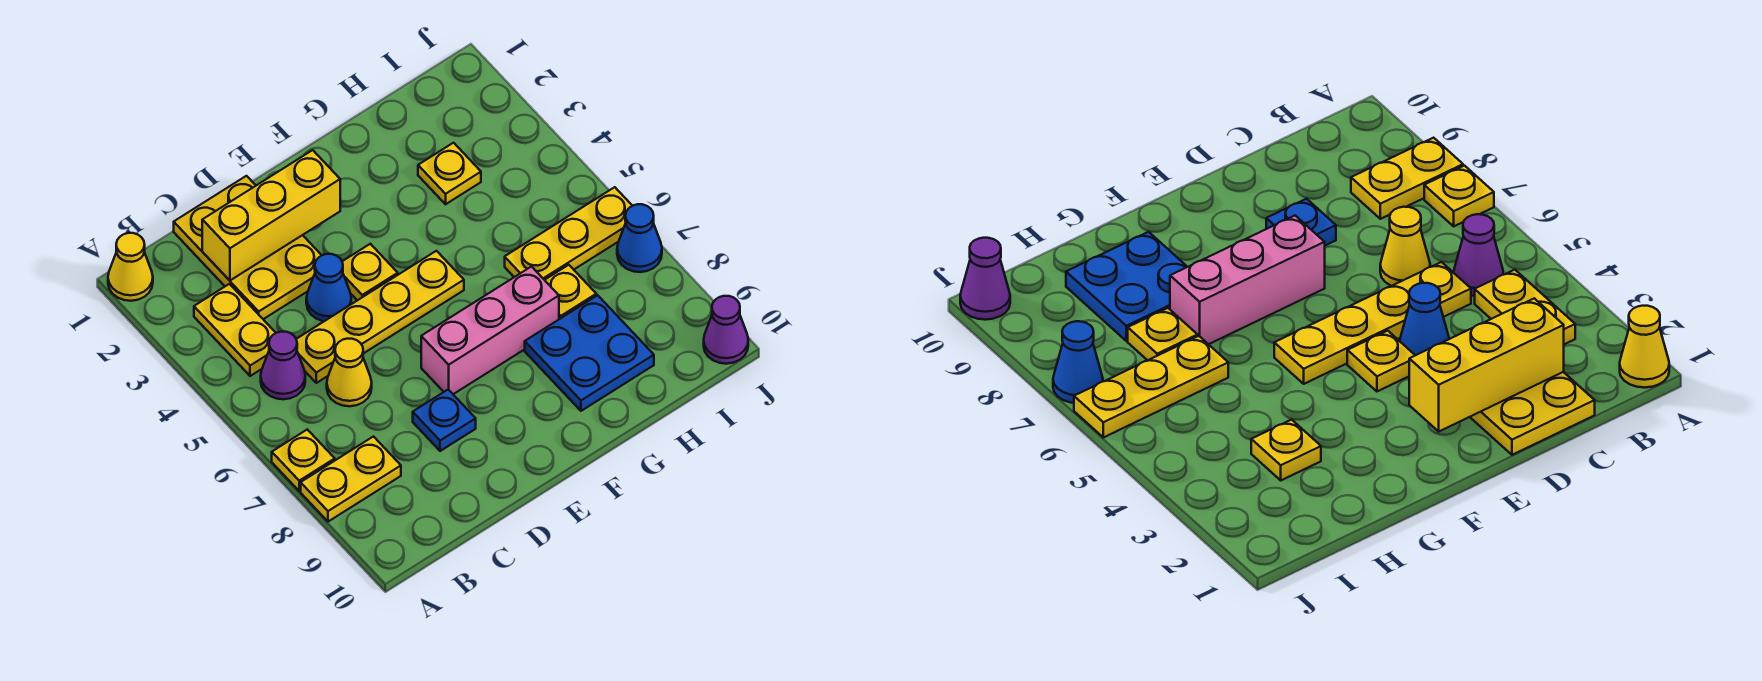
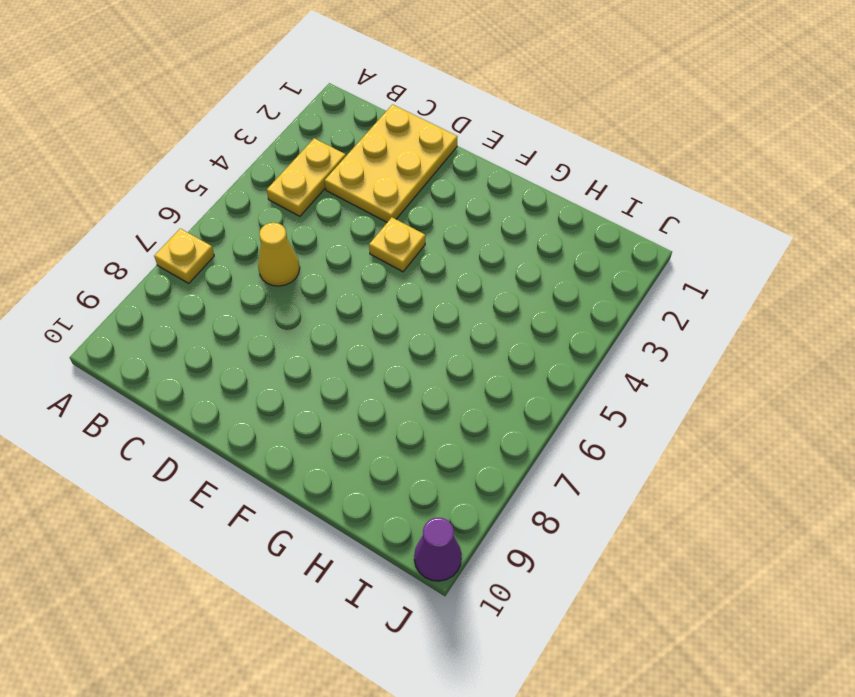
none -> yellow cone A1 level 1
none -> yellow plate A8:B8 level 1
none -> purple cone B5 level 1

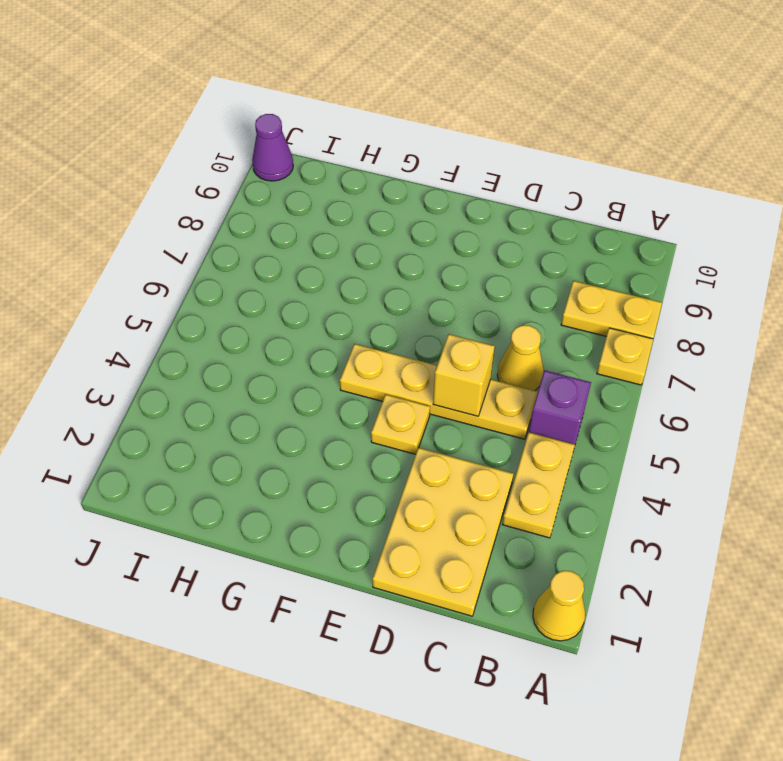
purple brick B5 level 1 -> purple cone B5 level 1
yellow brick D5 level 2 -> none
none -> blue cone D4 level 1
none -> blue plate D8 level 1
none -> pink brick E7:G7 level 1

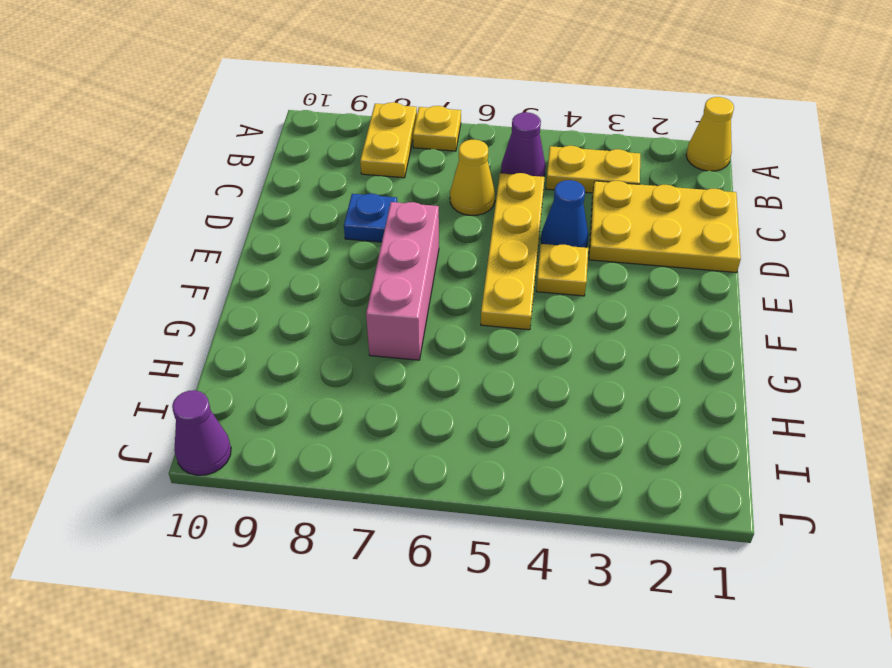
none -> blue plate G8:H9 level 1
none -> yellow plate H3 level 1
none -> yellow plate H6:J6 level 1

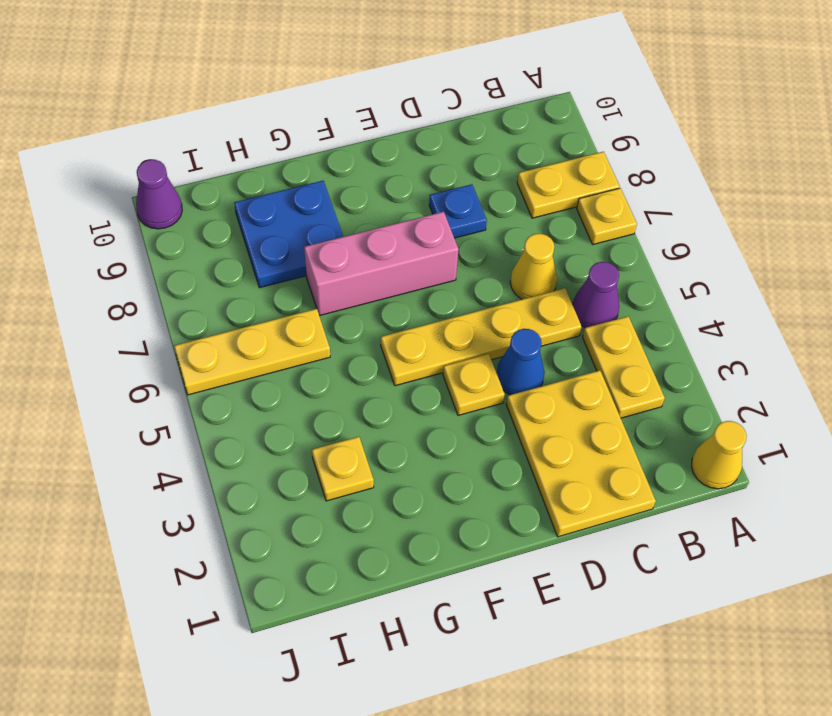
none -> yellow plate H7 level 1
none -> blue cone J7 level 1
none -> yellow brick C2:E2 level 2

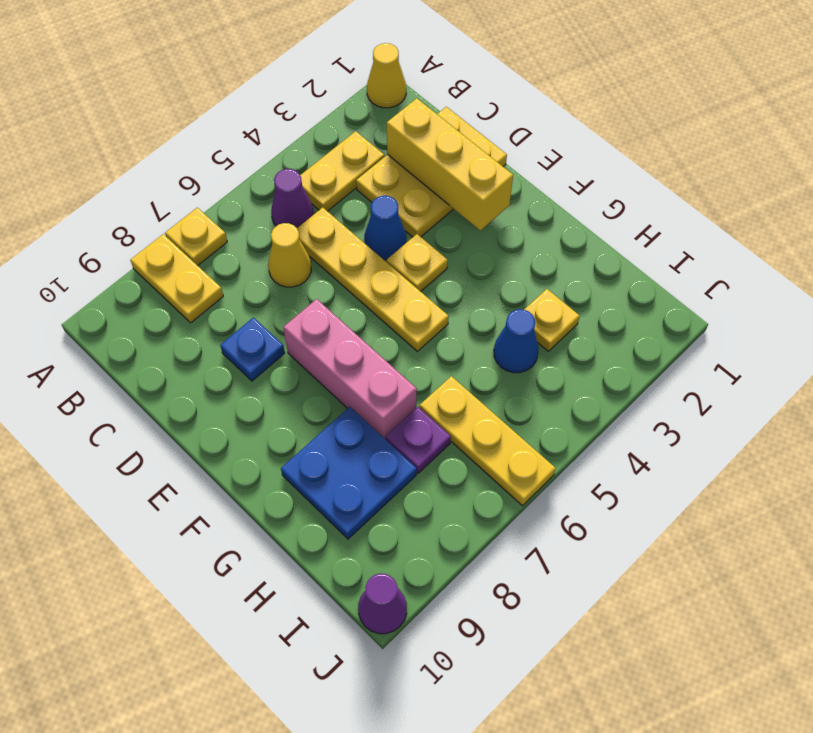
blue cone H4 level 1 -> blue cone J7 level 1
purple plate H7 level 1 -> yellow plate H7 level 1

